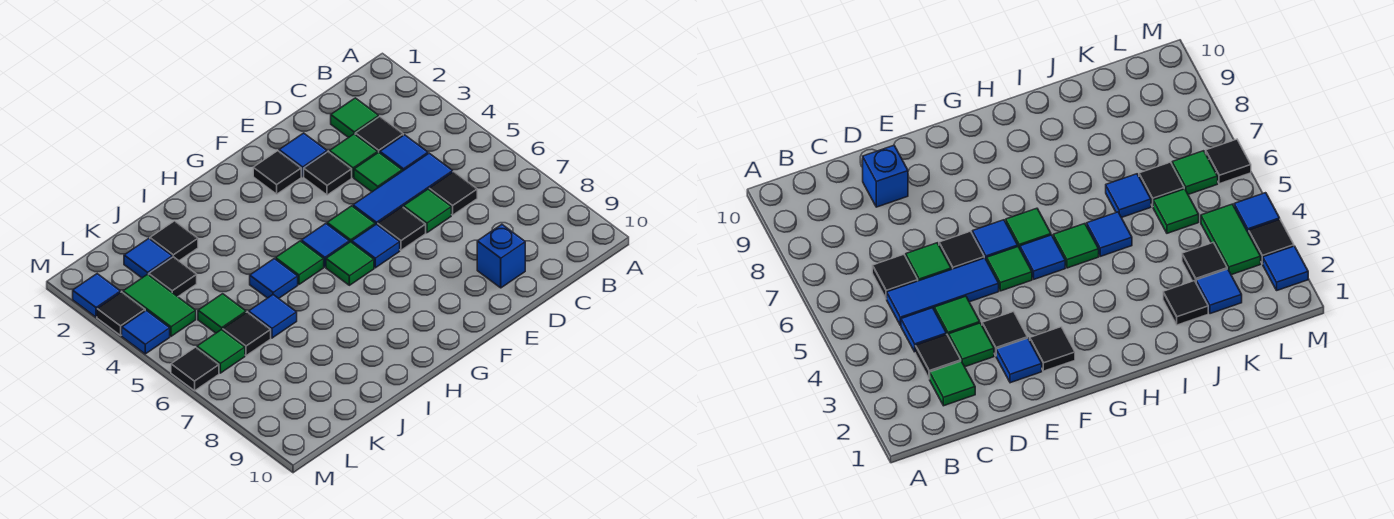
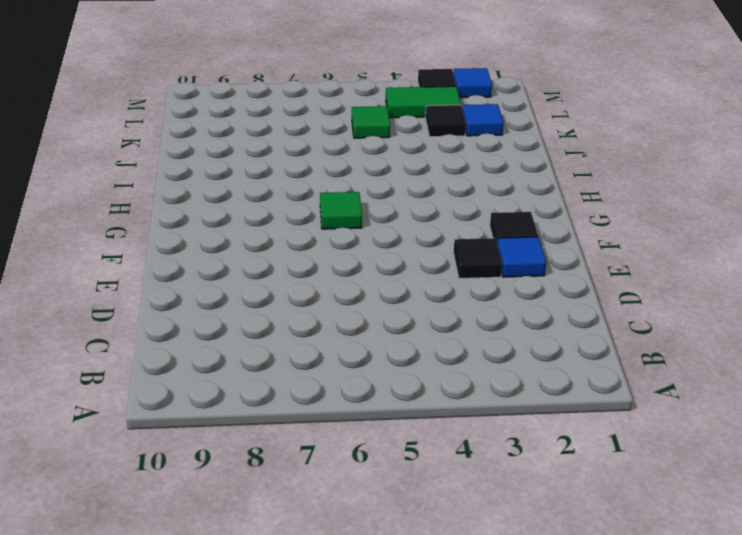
none -> green tile C2 level 1
none -> black tile C3 level 1
none -> blue tile C4 level 1
none -> blue tile C5:E5 level 1

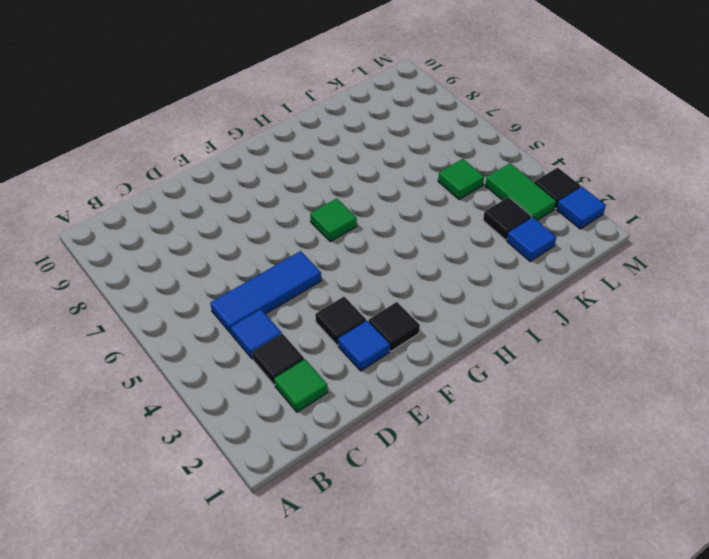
none -> black tile C6 level 1
none -> green tile D3 level 1
none -> green tile D4 level 1
none -> green tile D6 level 1

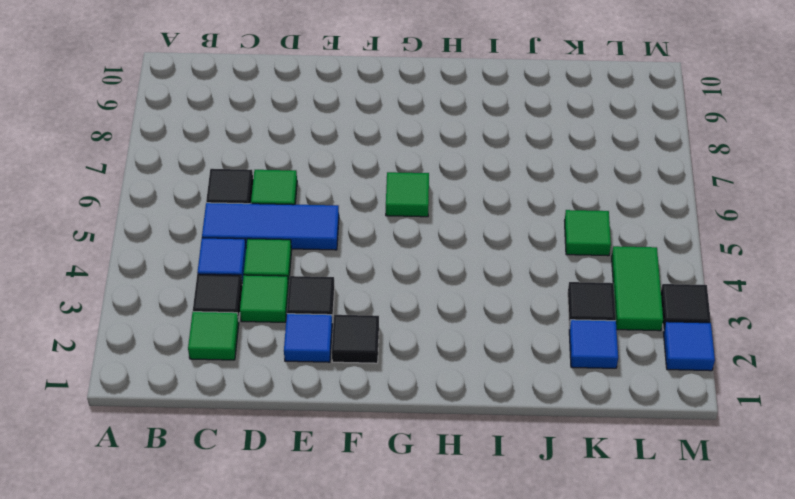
none -> blue brick D9 level 1
none -> black tile E6 level 1
none -> green tile F5 level 1
none -> blue tile F6 level 1

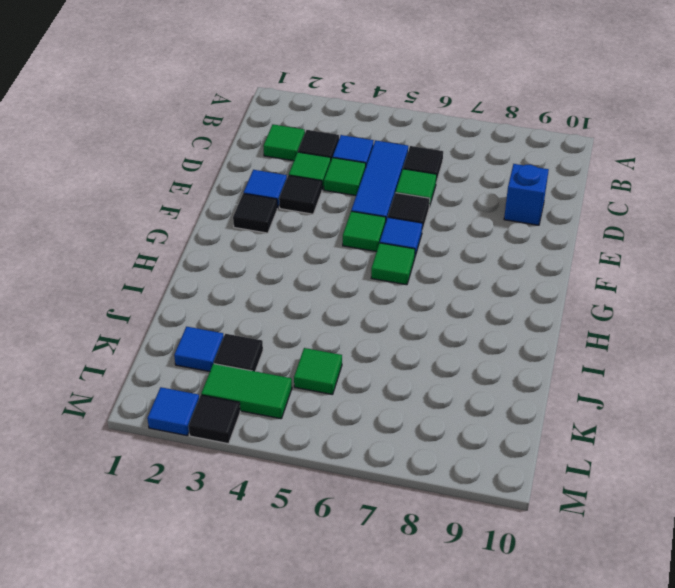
none -> blue tile G5 level 1
none -> green tile H5 level 1
none -> blue tile I5 level 1
none -> black tile J2 level 1

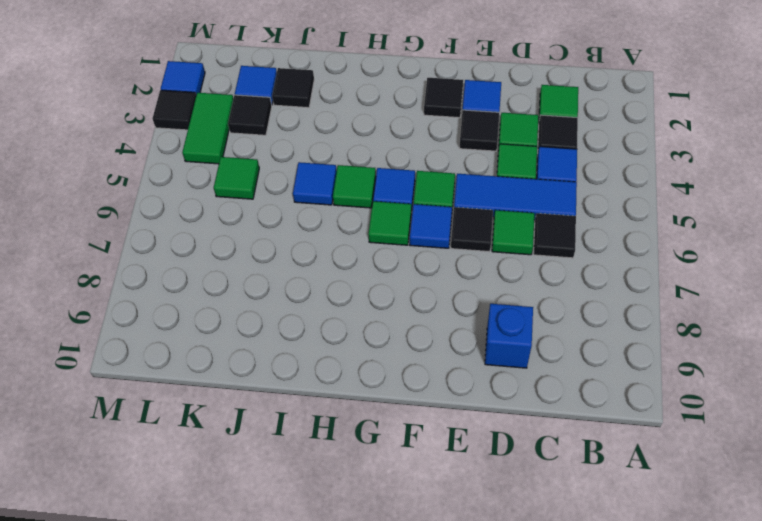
none -> blue tile J6 level 1
none -> black tile K6 level 1
none -> green tile L6 level 1
none -> blue tile M4 level 1

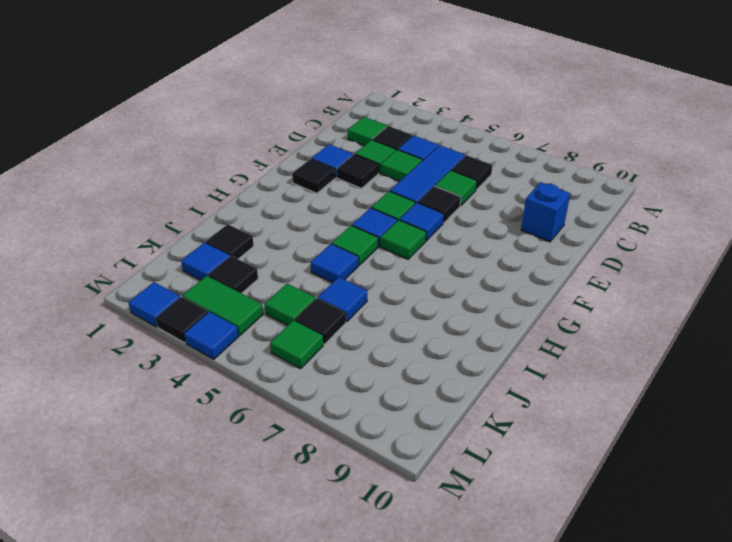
none -> black tile M6 level 1

